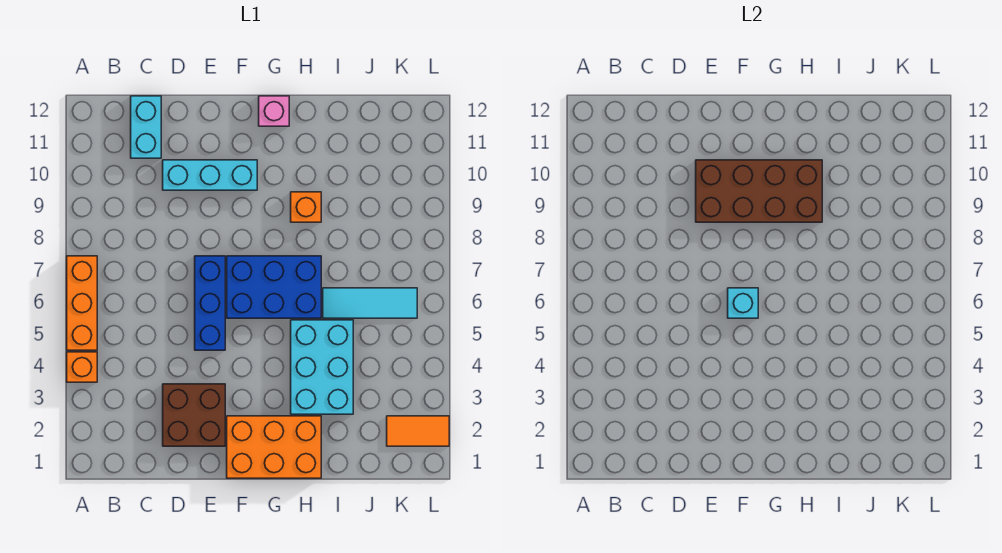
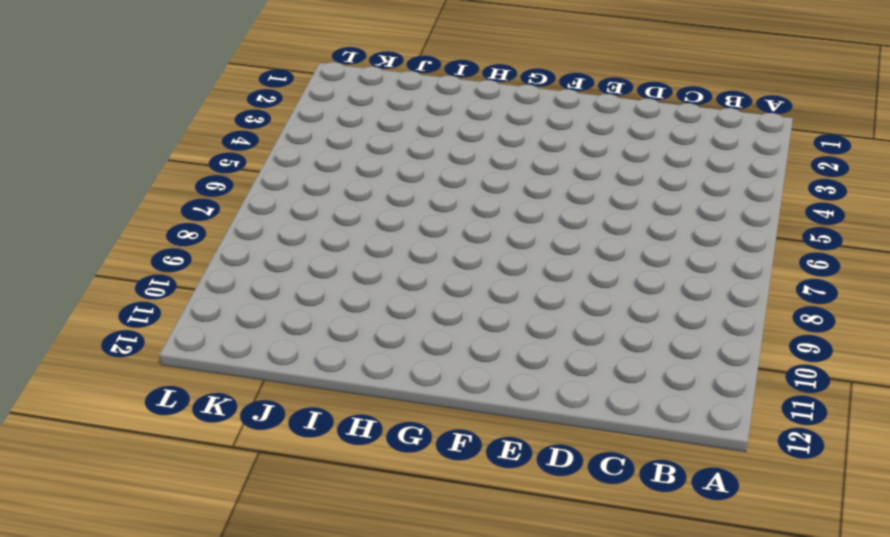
none -> orange brick A4 level 1
none -> orange brick A5:A7 level 1
none -> cyan brick C11:C12 level 1

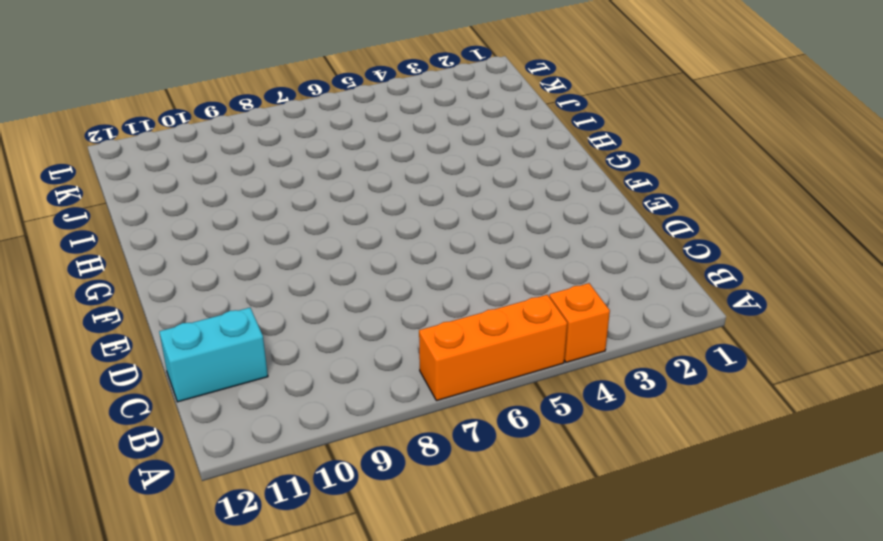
none -> brown brick D2:E3 level 1
none -> cyan brick D10:F10 level 1
none -> blue brick E5:E7 level 1

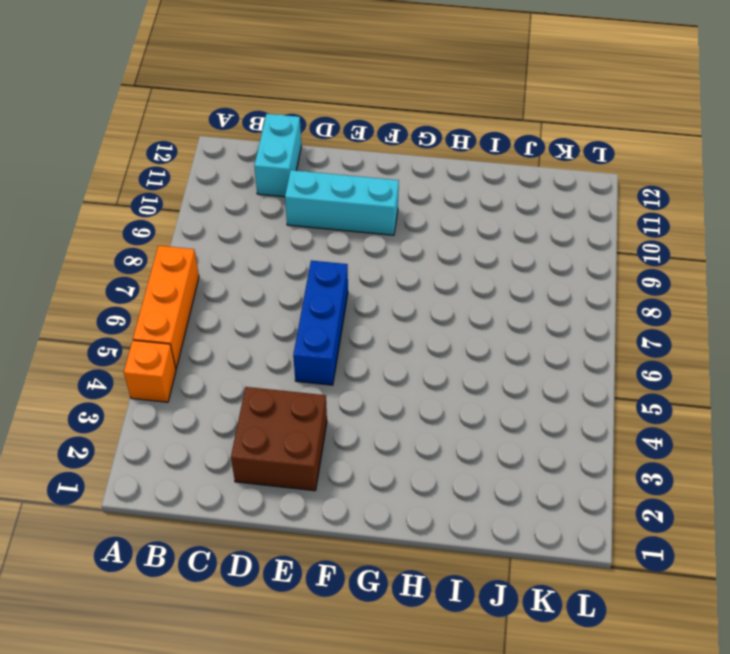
none -> orange brick F1:H2 level 1
none -> blue brick F6:H7 level 1
none -> pink brick G12 level 1

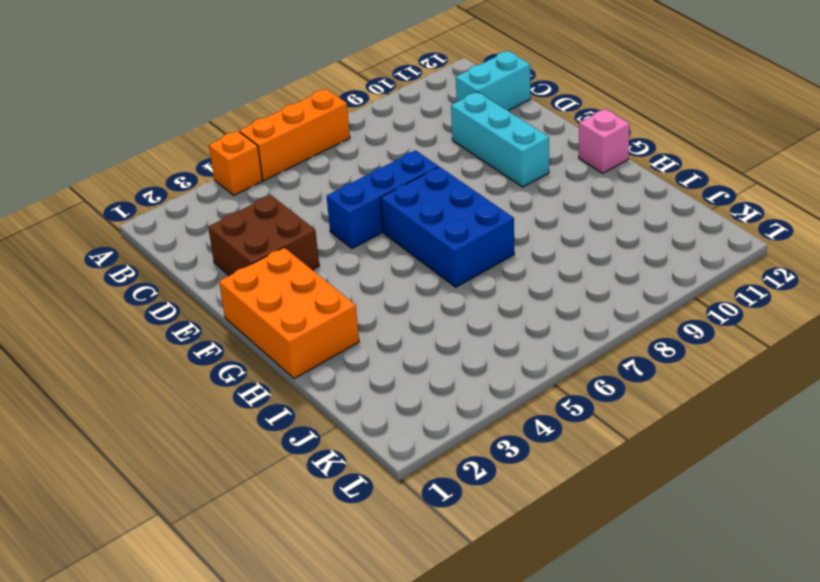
none -> cyan brick H3:I5 level 1
none -> orange brick H9 level 1
none -> cyan tile I6:K6 level 1

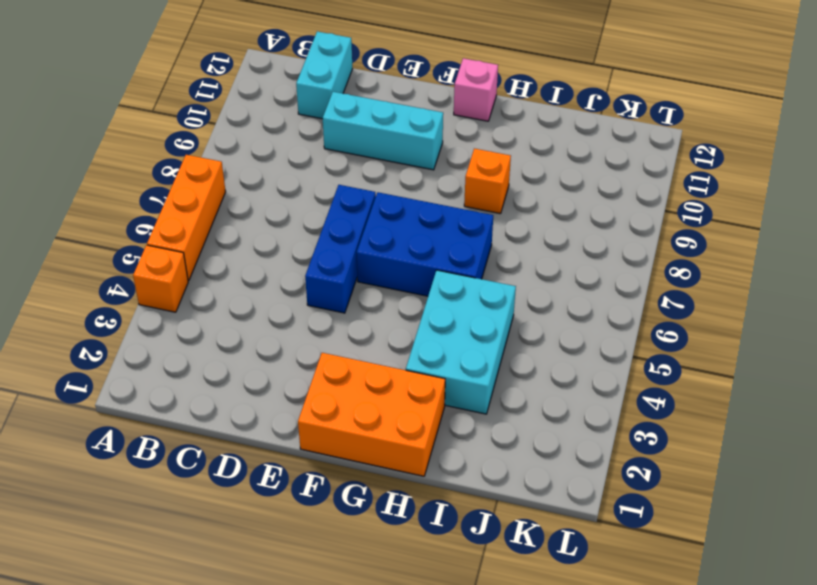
none -> brown brick D2:E3 level 1
none -> cyan tile I6:K6 level 1
none -> orange tile K2:L2 level 1

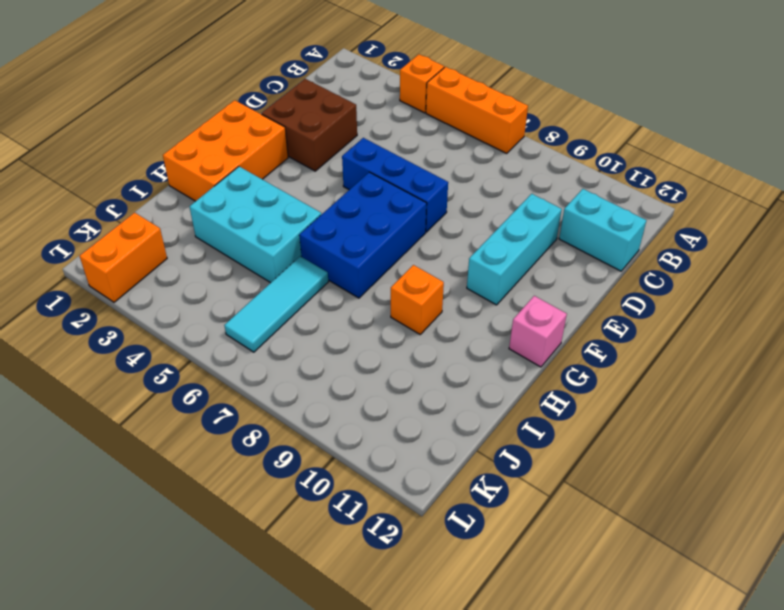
orange brick K2:L2 level 1 -> orange tile K2:L2 level 1
none -> brown brick E9:H10 level 2
none -> cyan brick F6 level 2

